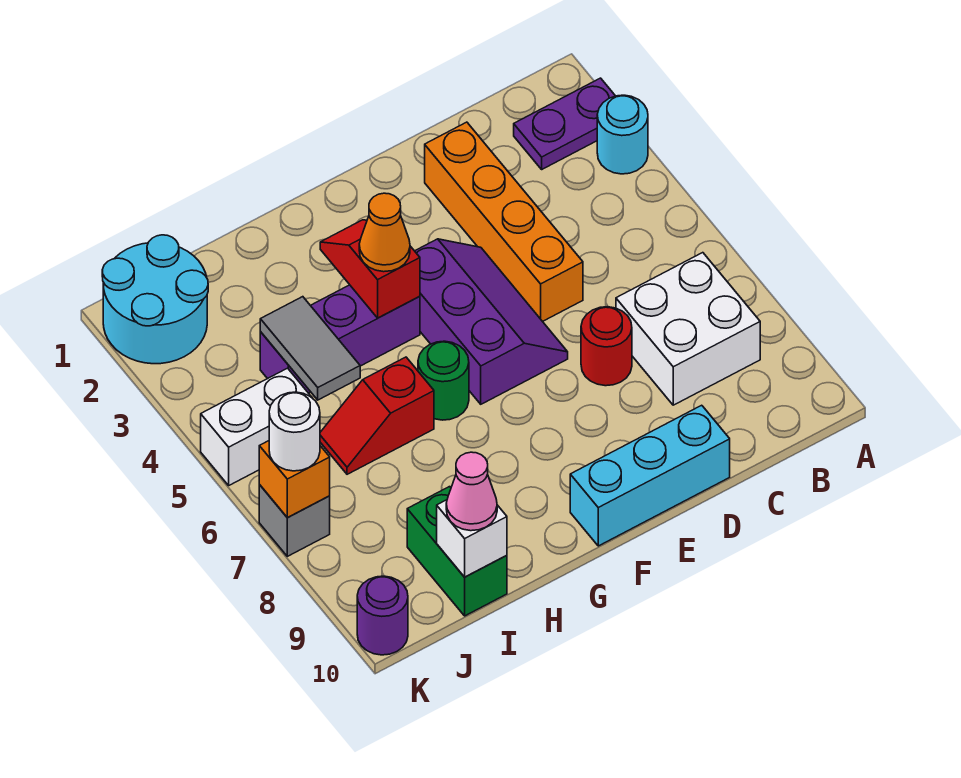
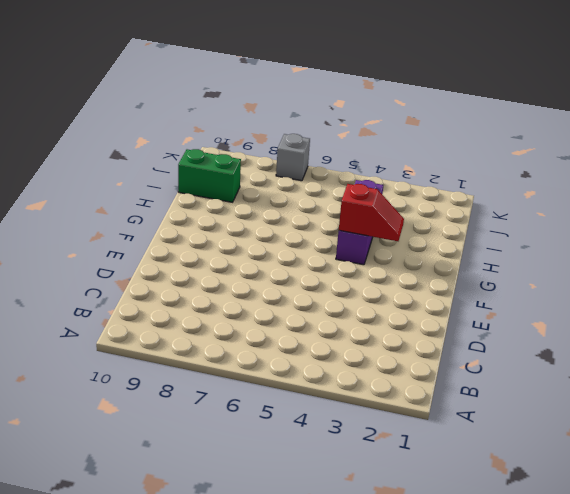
none -> purple plate A2:B2 level 1
none -> cyan round brick A3 level 1
none -> white brick B7:C8 level 1

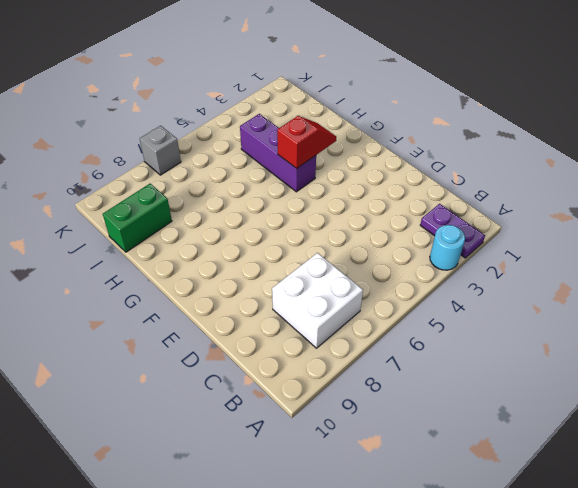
none -> orange brick D2:D5 level 1
none -> red round brick D7 level 1
none -> cyan brick D10:F10 level 1

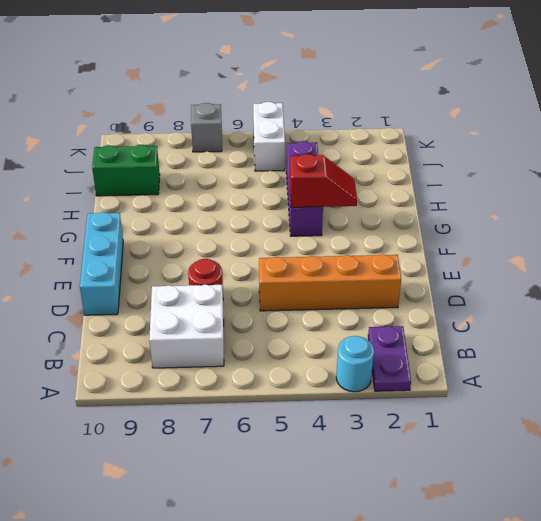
none -> purple slope E4:F6 level 1 top F
none -> green round brick G6 level 1
none -> red slope H6:I6 level 1 top H

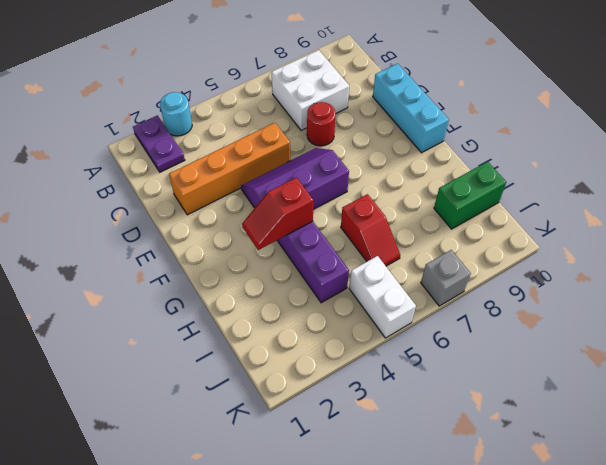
none -> green round brick G6 level 1
none -> cyan round brick J1:K2 level 1
none -> purple round brick K10 level 1

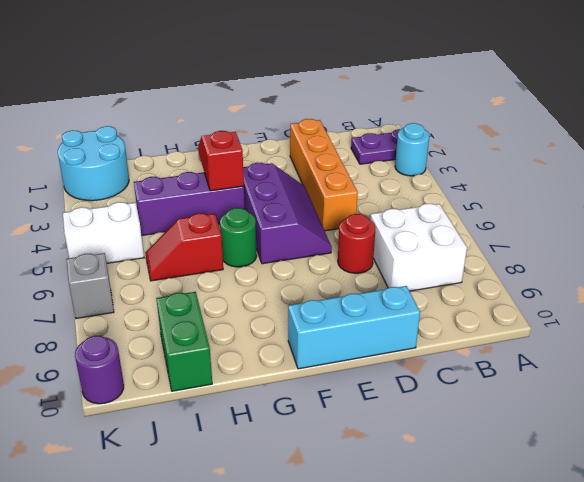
none -> grey tile I4:I5 level 2
none -> white brick I10 level 2
none -> orange brick K7 level 2

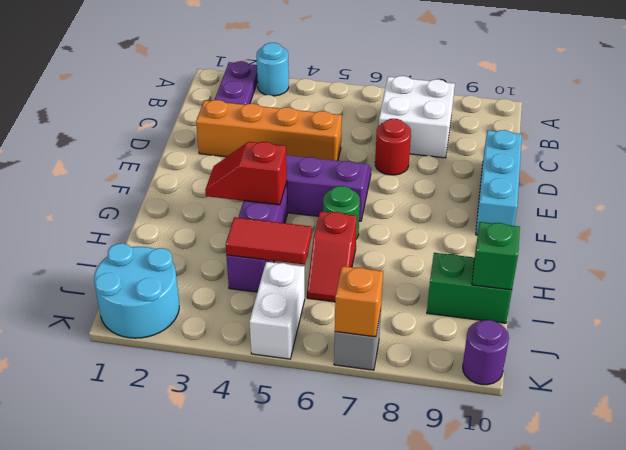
red tile I4:I5 level 2 -> grey tile I4:I5 level 2
green brick I10 level 2 -> white brick I10 level 2
none -> orange cone G4 level 3
none -> pink cone I10 level 3
none -> white round brick K7 level 3

